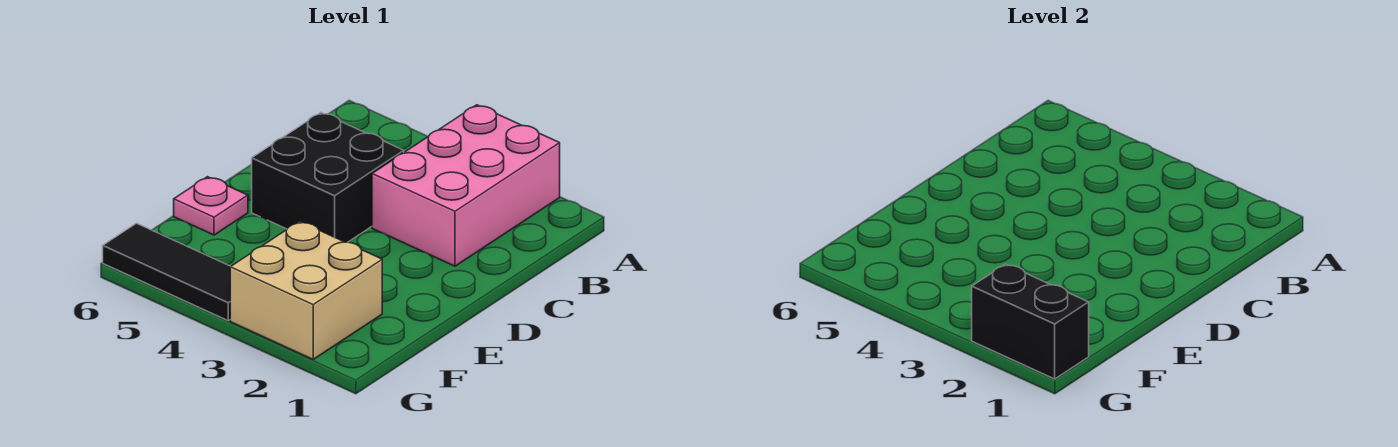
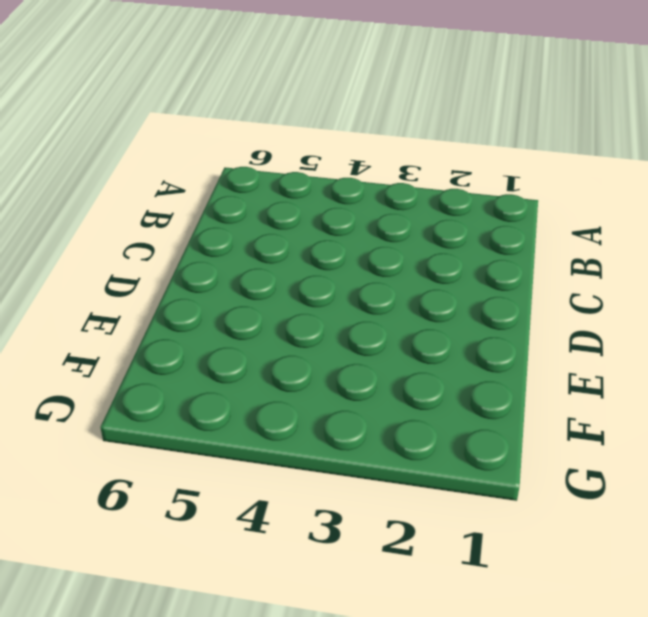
none -> pink brick A2:C3 level 1
none -> black brick C4:D5 level 1

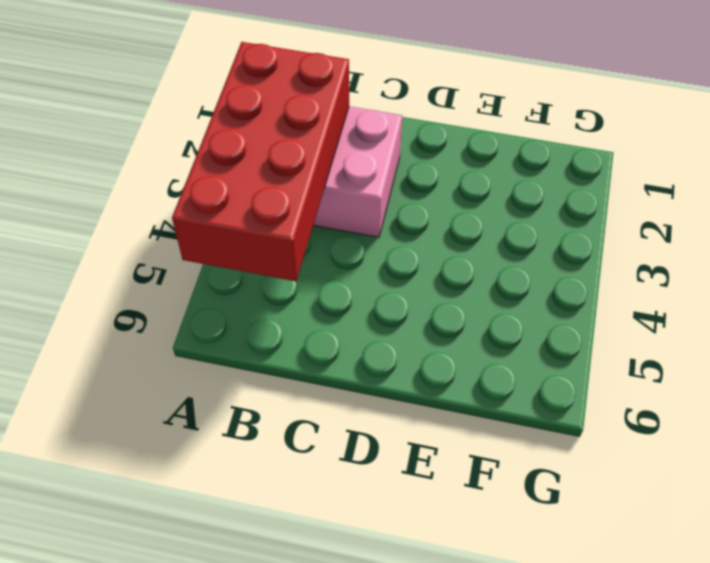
red brick A2:B5 level 2 -> none
none -> black brick C4:D5 level 1
none -> pink plate E6 level 1

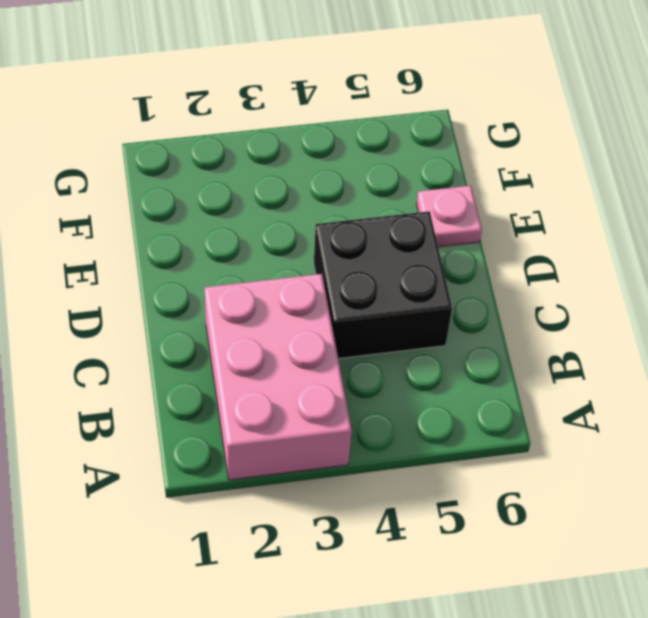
none -> tan brick F2:G3 level 1
none -> black tile G4:G6 level 1

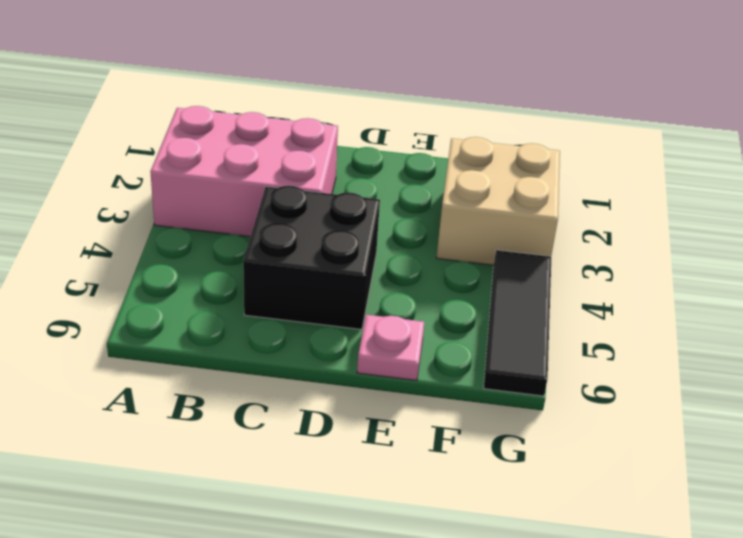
none -> black brick G1:G2 level 2

